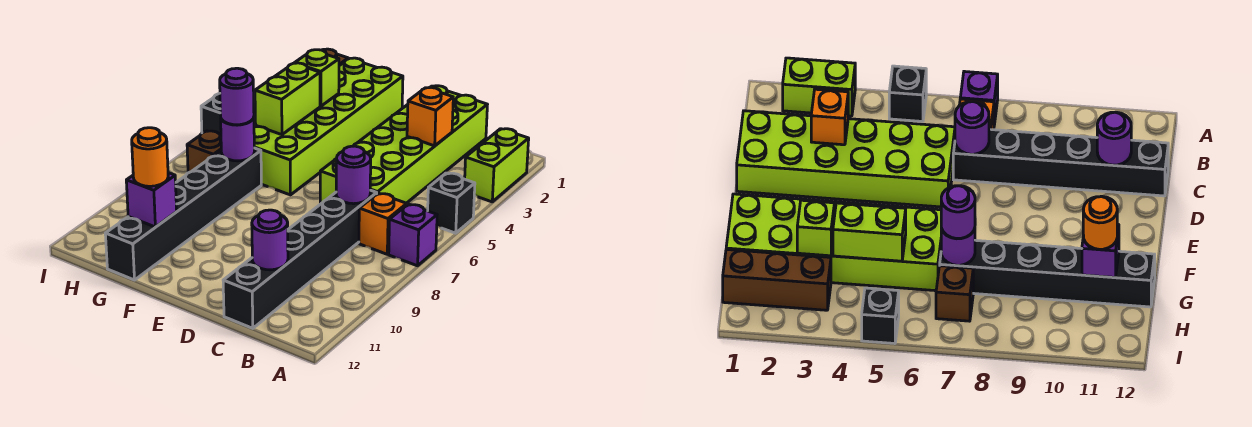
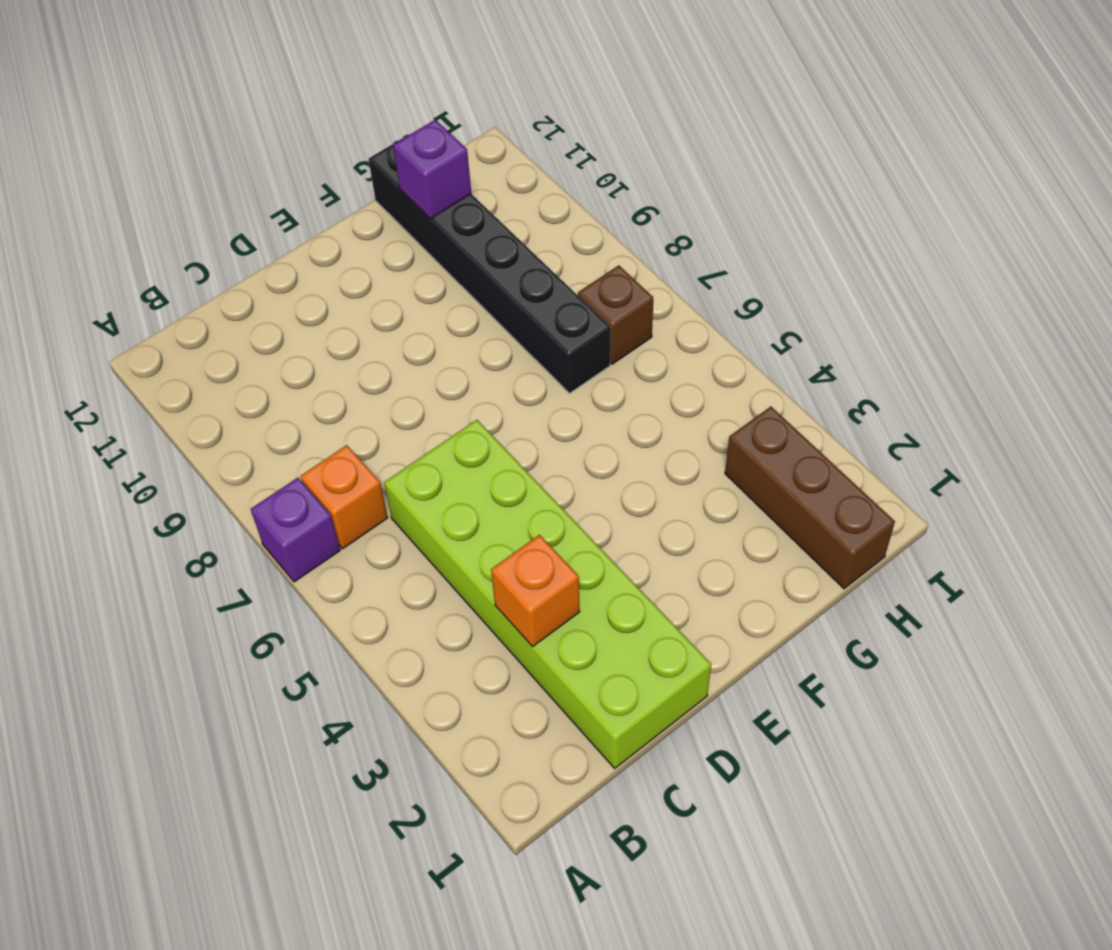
none -> lime brick A2:A3 level 1
none -> black brick A5 level 1
none -> black brick C7:C12 level 1

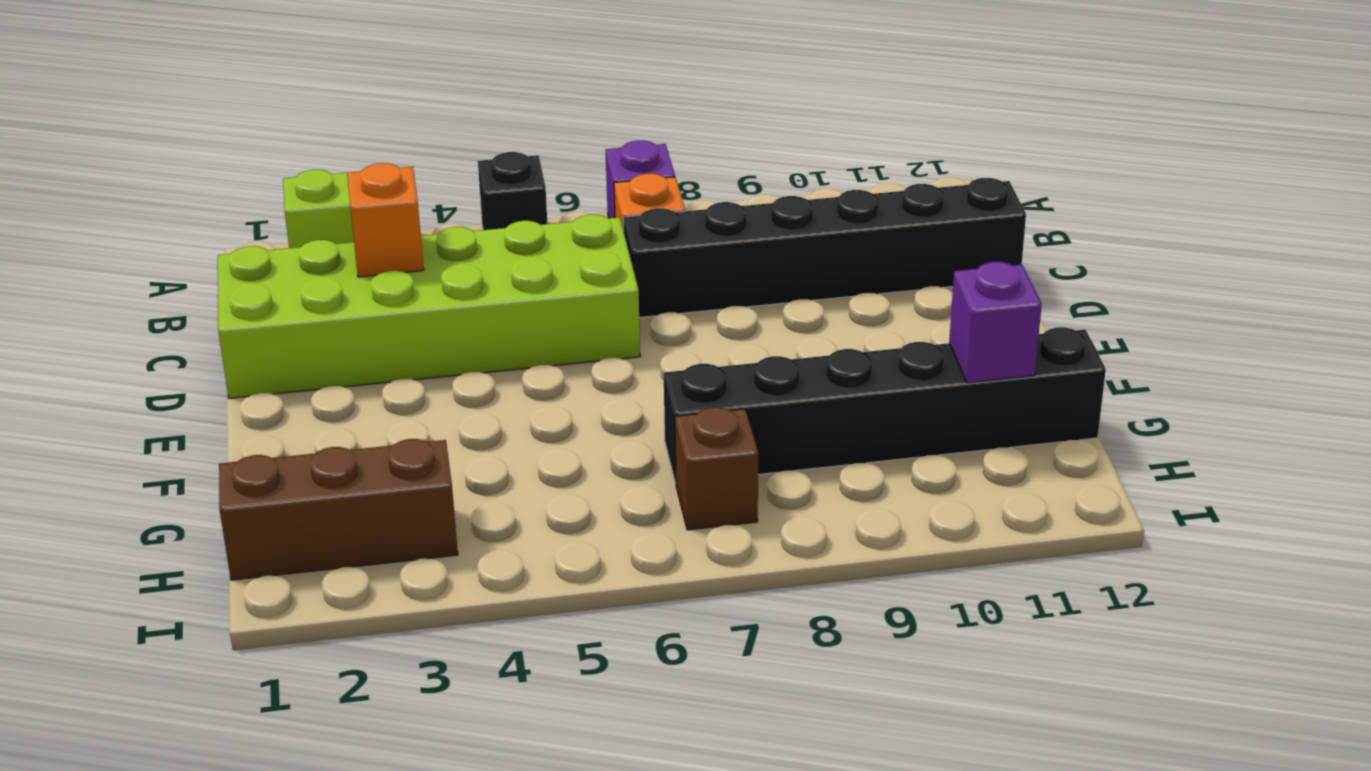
none -> lime brick F1:G6 level 1
none -> black brick I5 level 1
none -> purple round brick C7 level 2

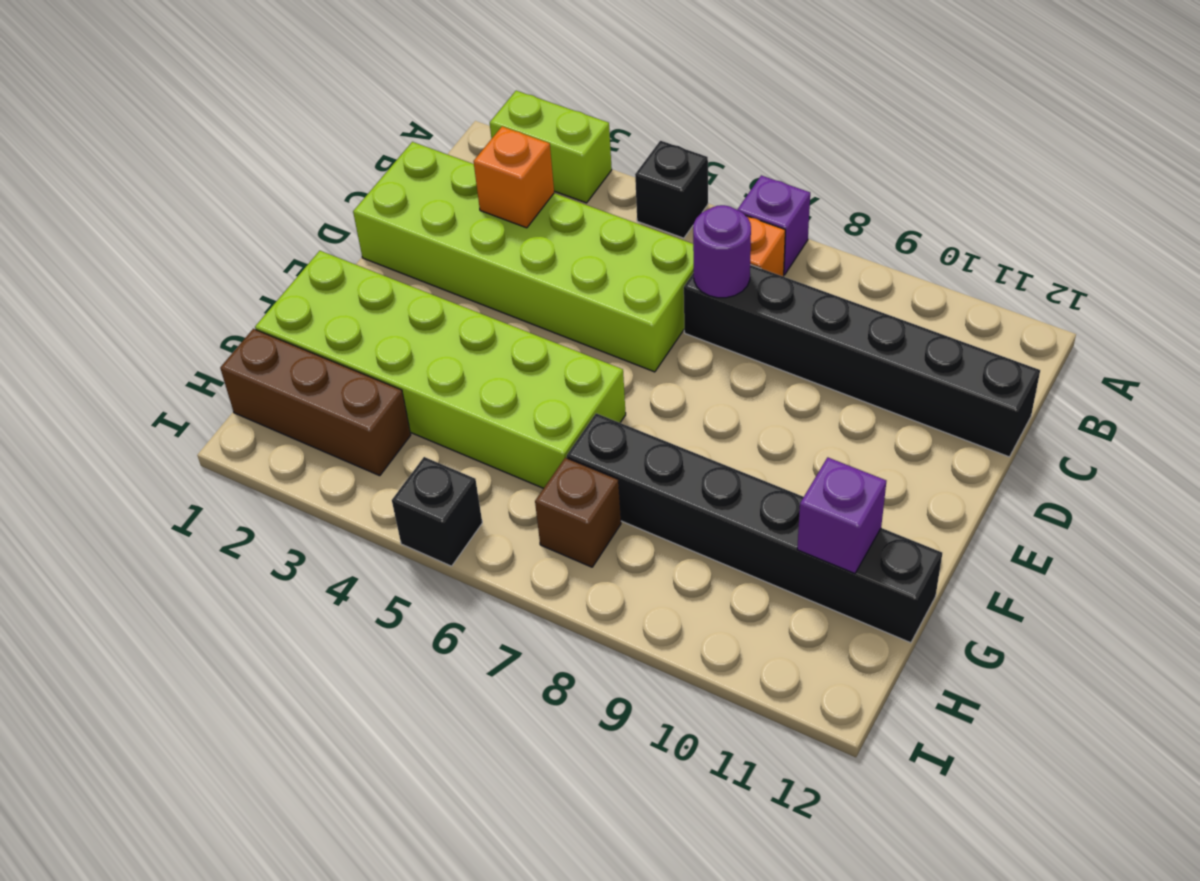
none -> purple round brick C11 level 2
none -> lime brick G3 level 2
none -> lime brick G4:G5 level 2

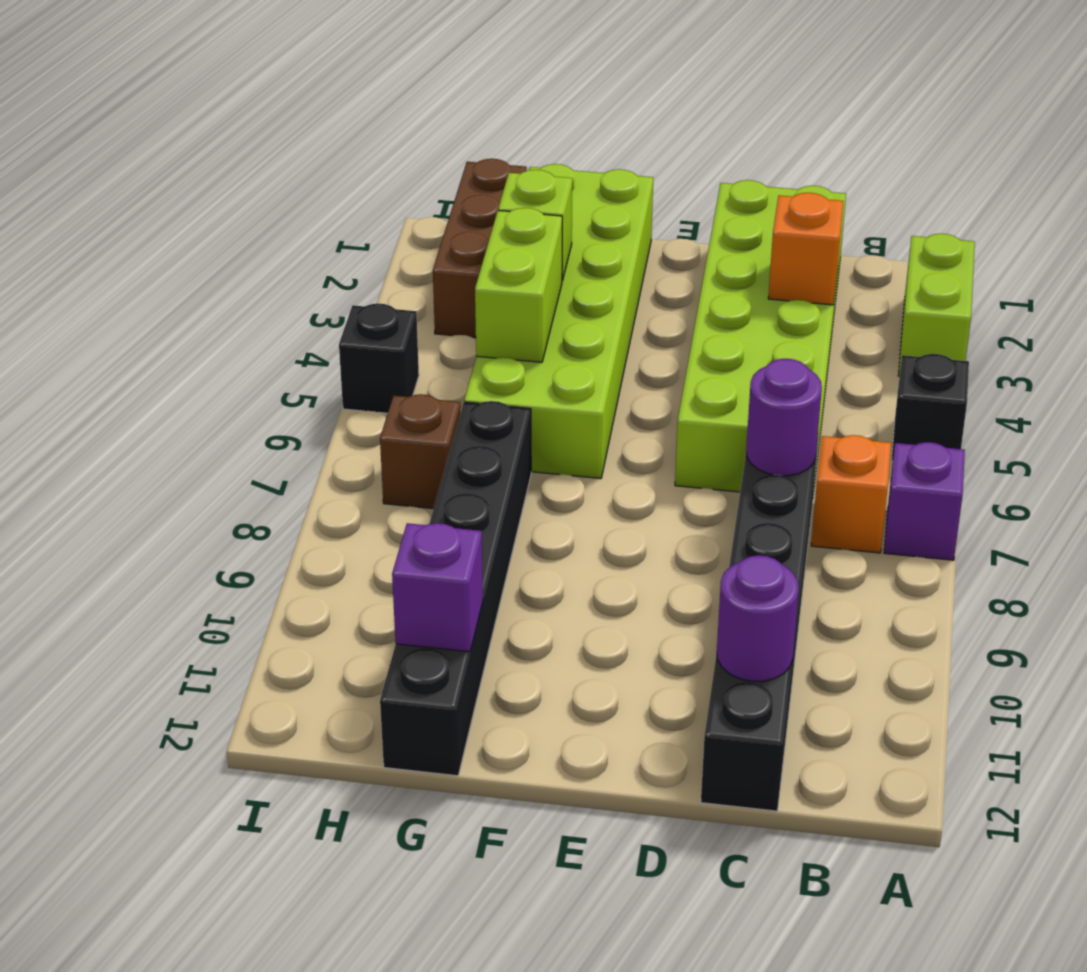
none -> purple round brick G7 level 2
none -> purple round brick G7 level 3
none -> orange round brick G11 level 3

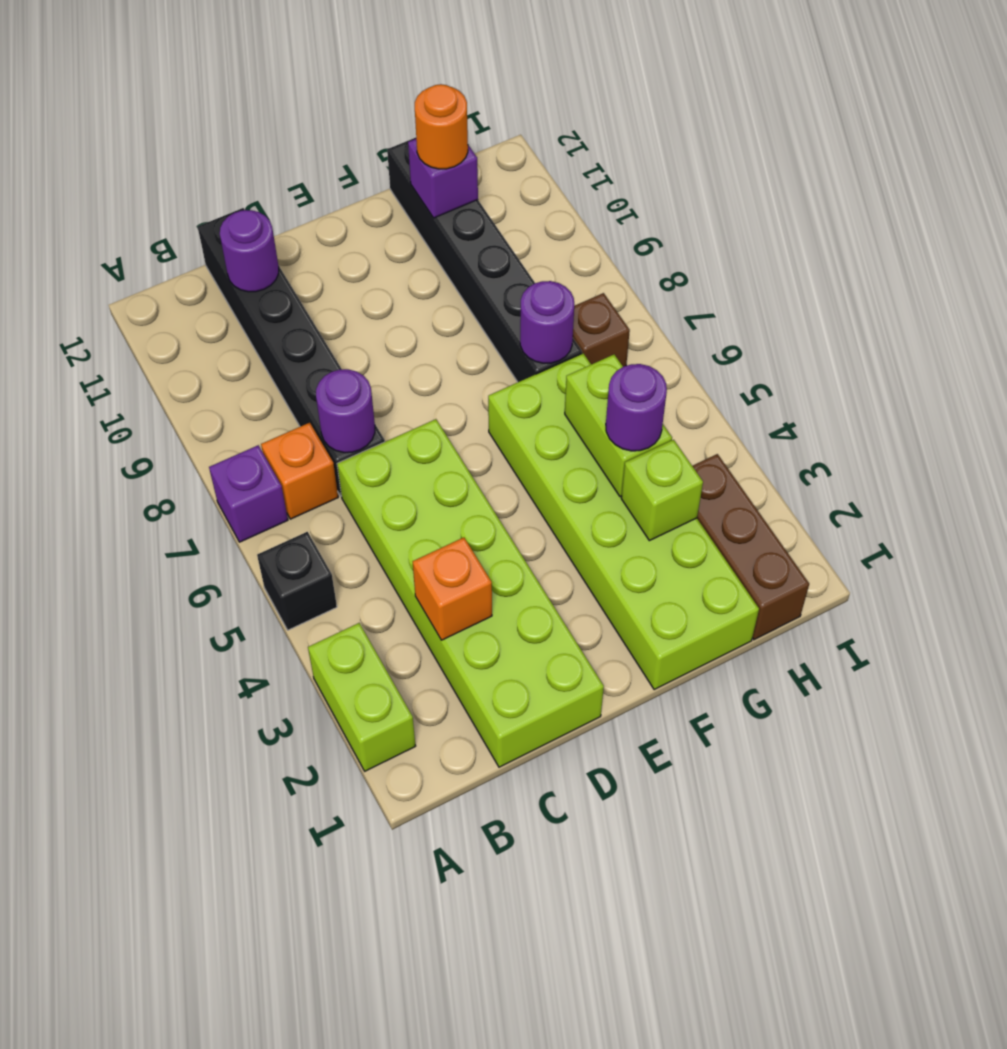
purple round brick G4 level 3 -> purple round brick G7 level 3
none -> black brick I5 level 1

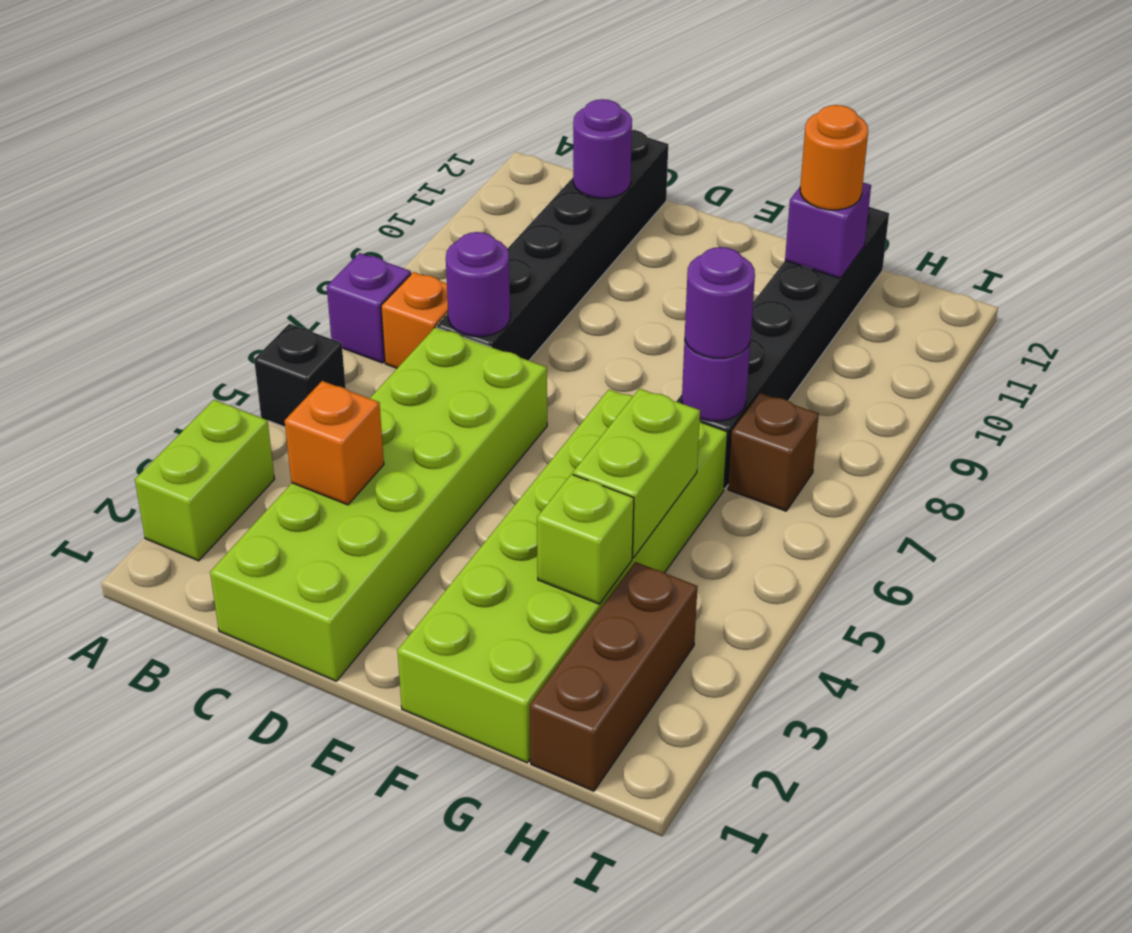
none -> black brick I5 level 1

